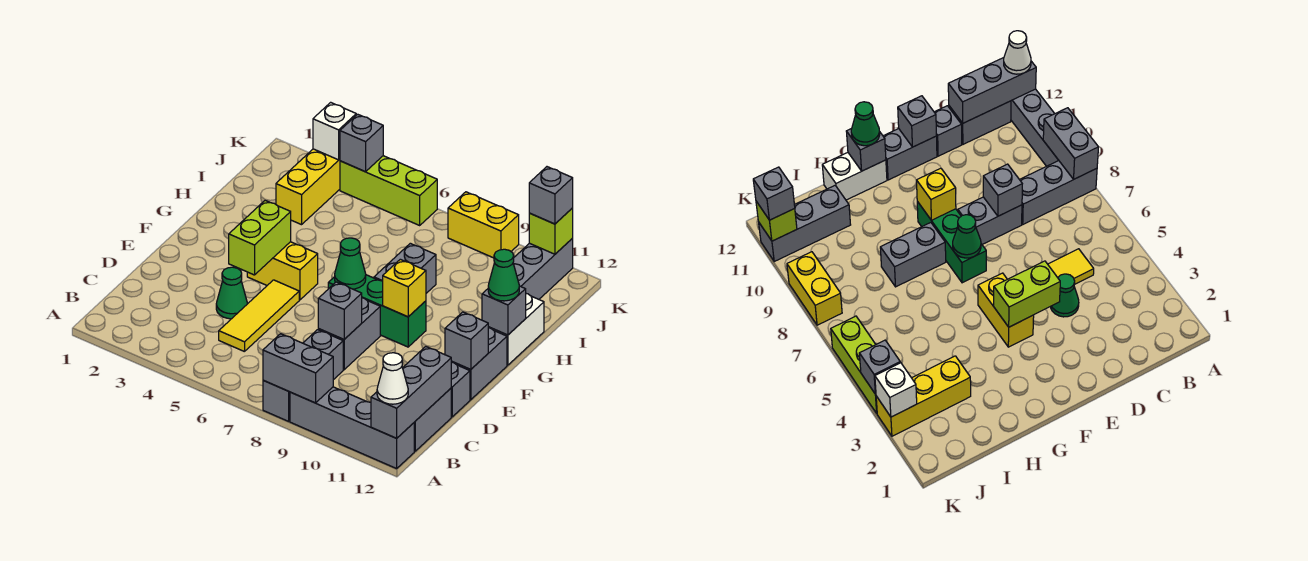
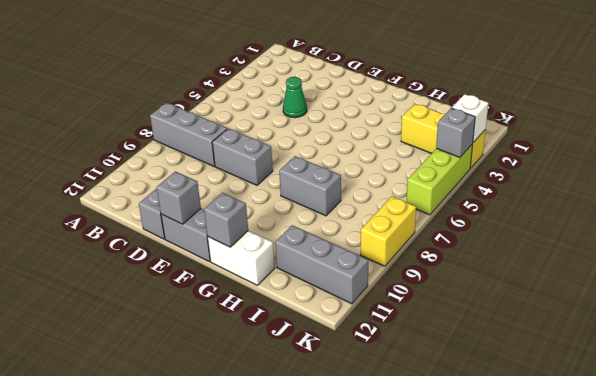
none -> grey brick A9:A12 level 1
none -> grey brick B12:C12 level 1
none -> yellow tile C5:E5 level 1
none -> yellow brick F4:F5 level 1

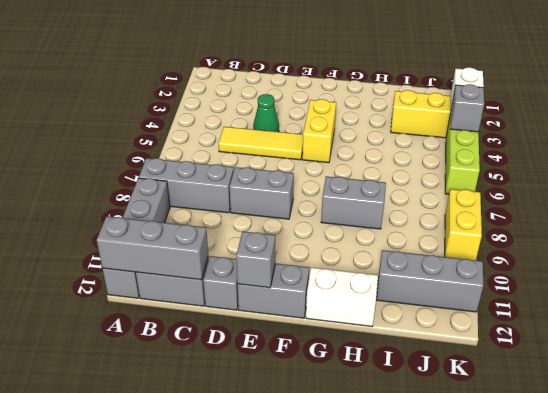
none -> green brick F7:F9 level 1
none -> grey brick A8:A9 level 2
none -> grey brick D8 level 2
none -> lime brick E4:F4 level 2

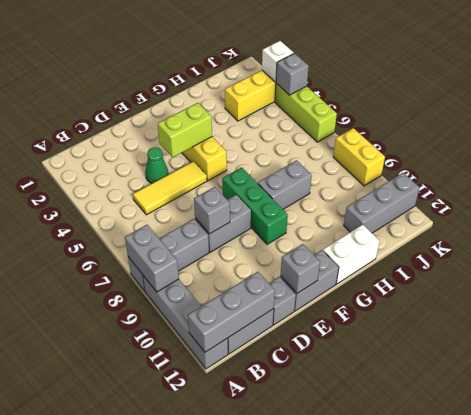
none -> green cone F7 level 2
none -> yellow brick F9 level 2
none -> grey brick G12 level 2
none -> lime brick K11 level 2

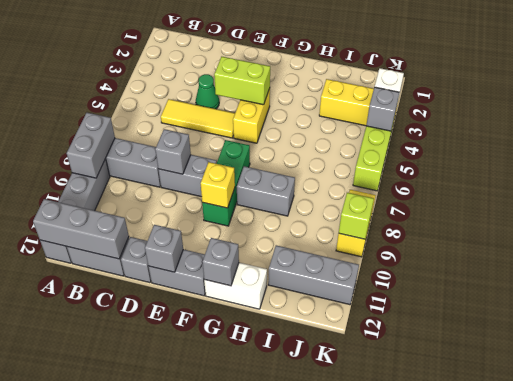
lime brick K9 level 2 -> lime brick K11 level 2
none -> green cone F7 level 2
none -> white cone A12 level 3
none -> green cone G12 level 3
none -> grey brick K11 level 3

